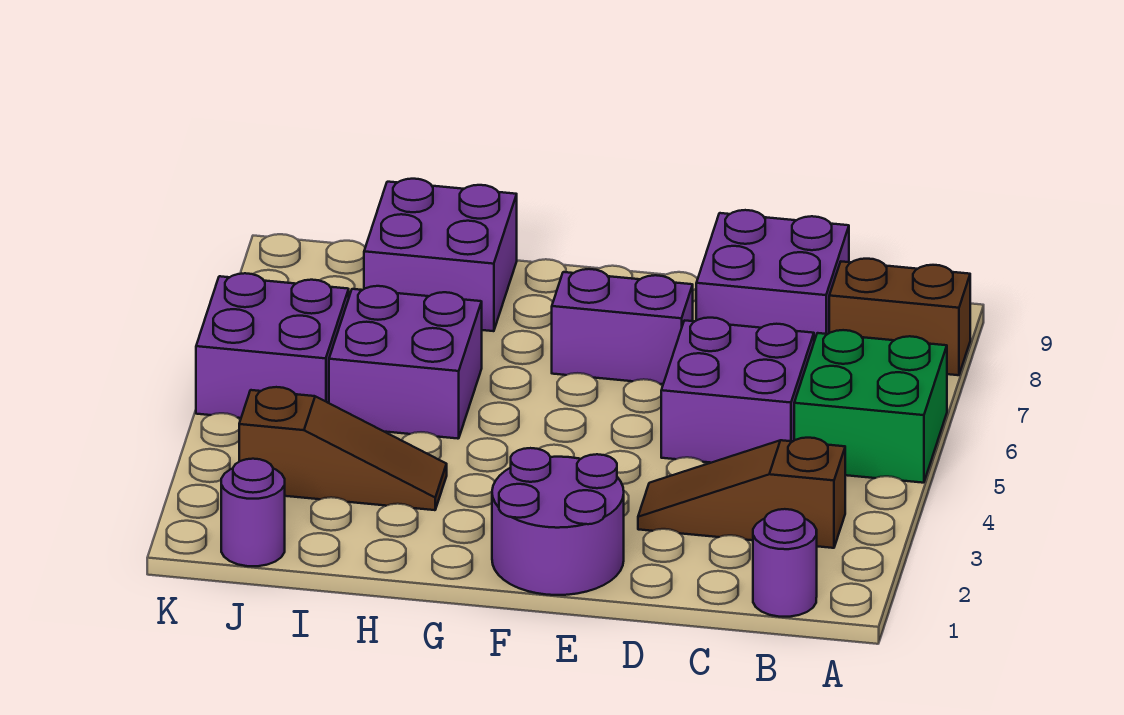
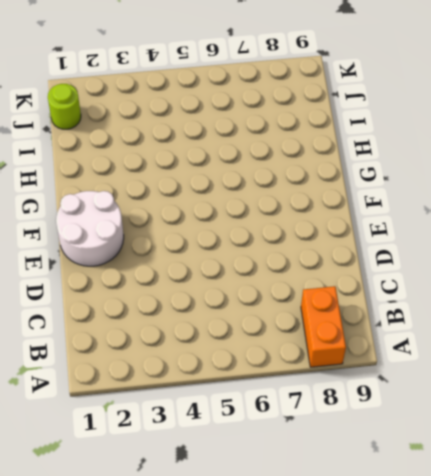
orange brick A8:B8 level 1 -> brown brick A8:B8 level 1
white round brick E1:F2 level 1 -> purple round brick E1:F2 level 1
lime round brick J1 level 1 -> purple round brick J1 level 1
none -> green brick A5:B6 level 1
none -> purple round brick B1 level 1
none -> brown slope B3:D3 level 1 top B

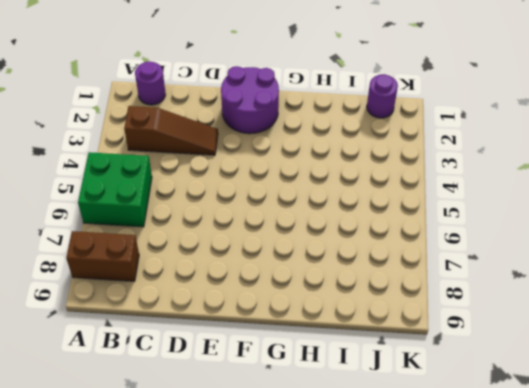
none -> purple brick C5:D6 level 1
none -> purple brick C8:D9 level 1
none -> purple brick E7:F7 level 1

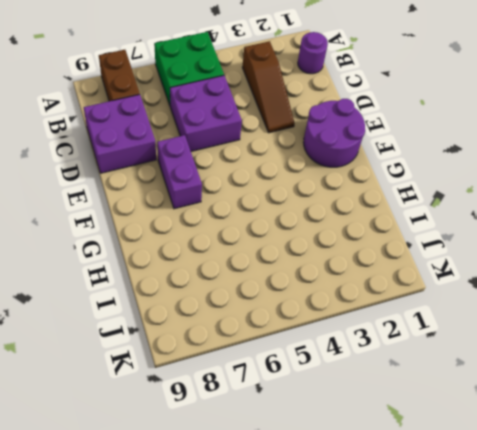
none -> brown slope H3:J3 level 1 top J
none -> purple brick H5:I6 level 1
none -> purple brick H8:I9 level 1

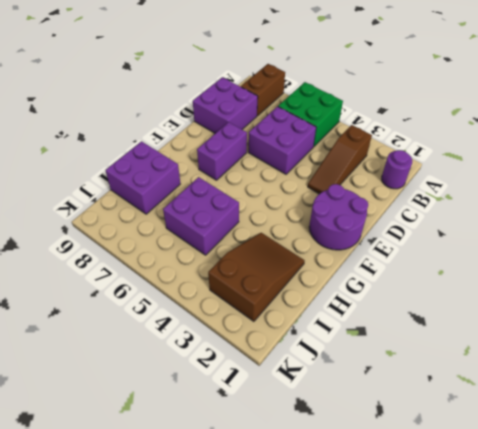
brown slope H2:J3 level 1 top J -> brown slope H3:J3 level 1 top J
none -> purple round brick J1 level 1
none -> purple brick J5:K6 level 1

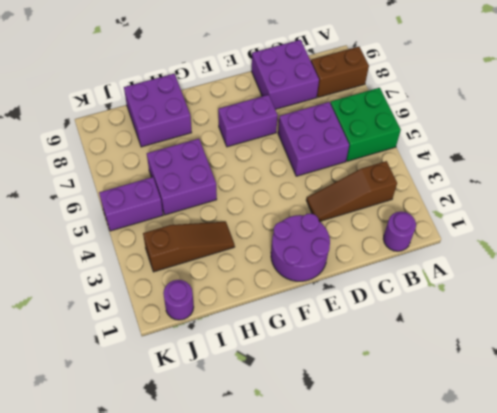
purple brick J5:K5 level 1 -> purple brick J5:K6 level 1

